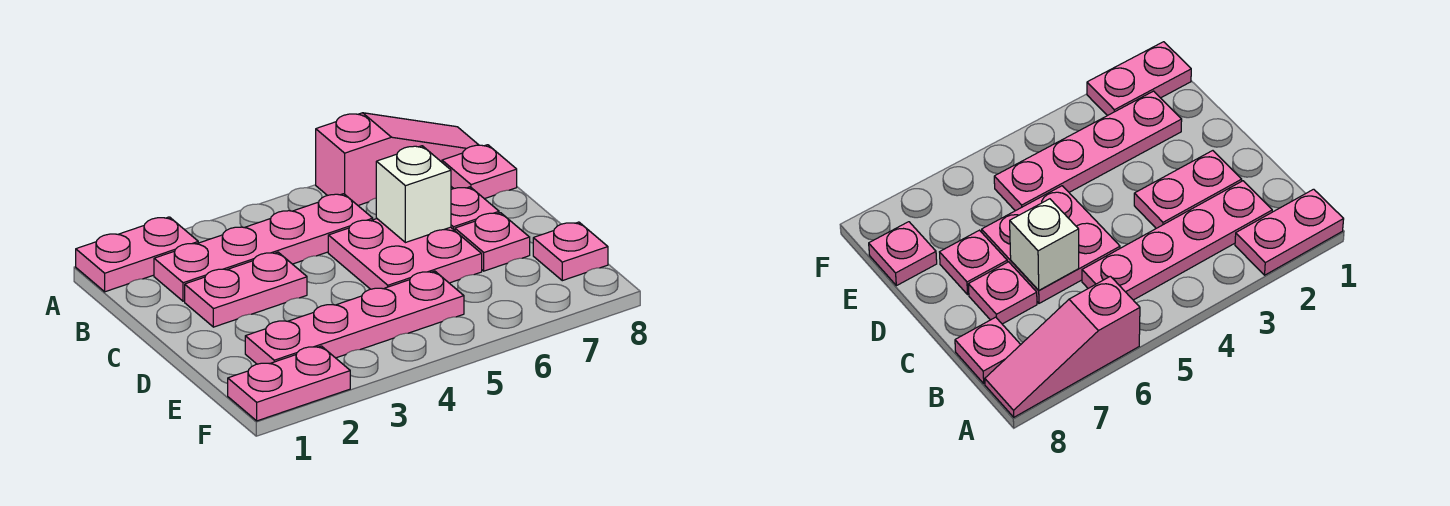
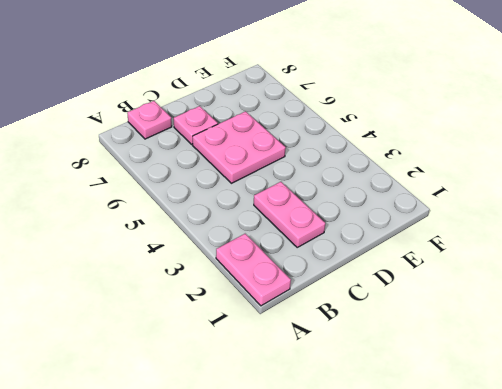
none -> pink slope A6:A8 level 1 top 6
none -> pink plate B2:B5 level 1
none -> pink plate D7 level 1

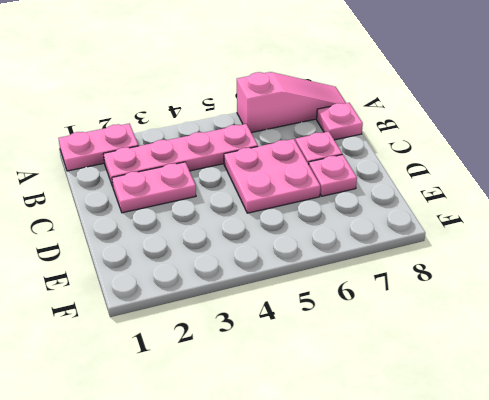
none -> pink plate E2:E5 level 1
none -> pink plate E8 level 1
none -> pink plate F1:F2 level 1

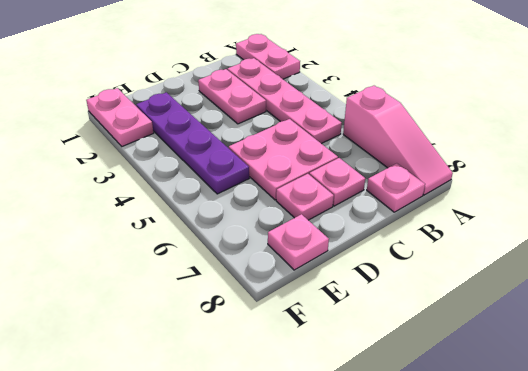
purple plate E2:E5 level 1 -> pink plate E2:E5 level 1
none -> white brick C6 level 2

